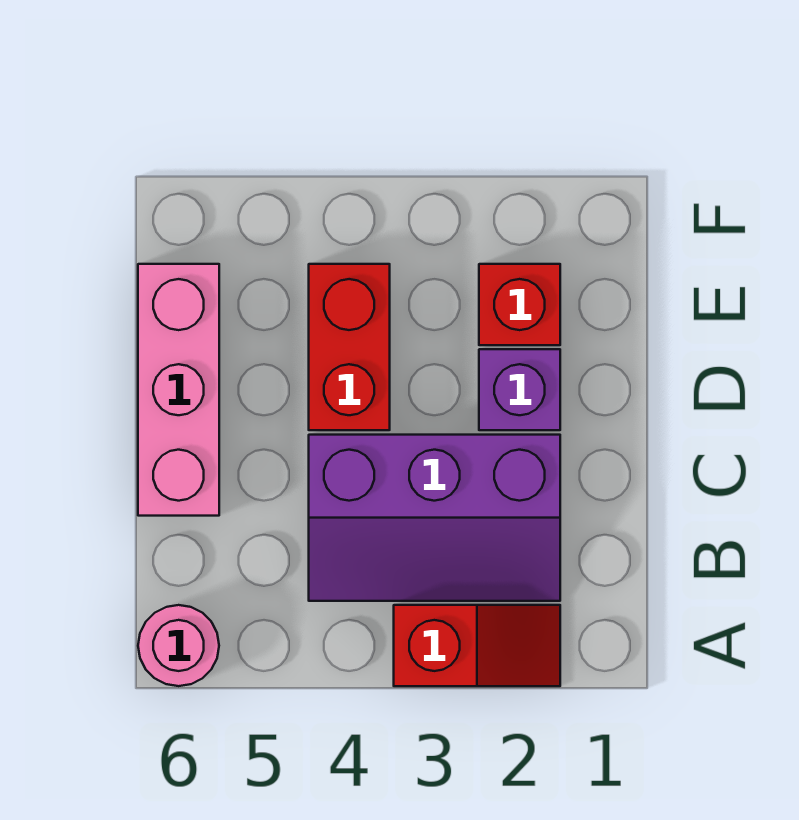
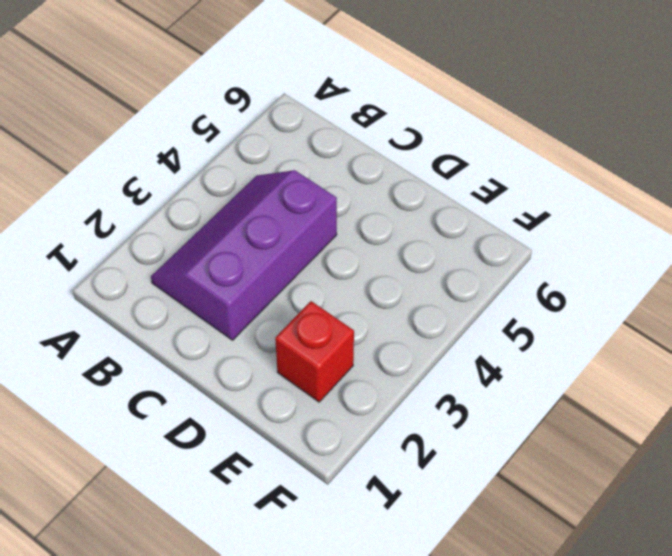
none -> red slope A2:A3 level 1 top 3
none -> pink round brick A6 level 1

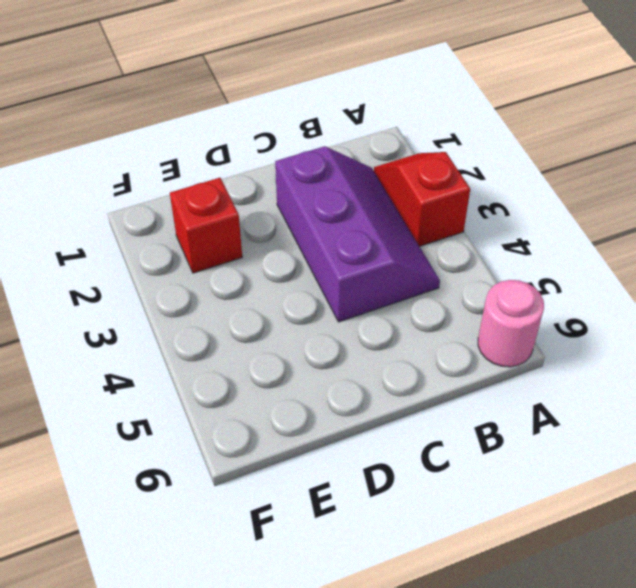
none -> pink brick C6:E6 level 1
none -> purple brick D2 level 1

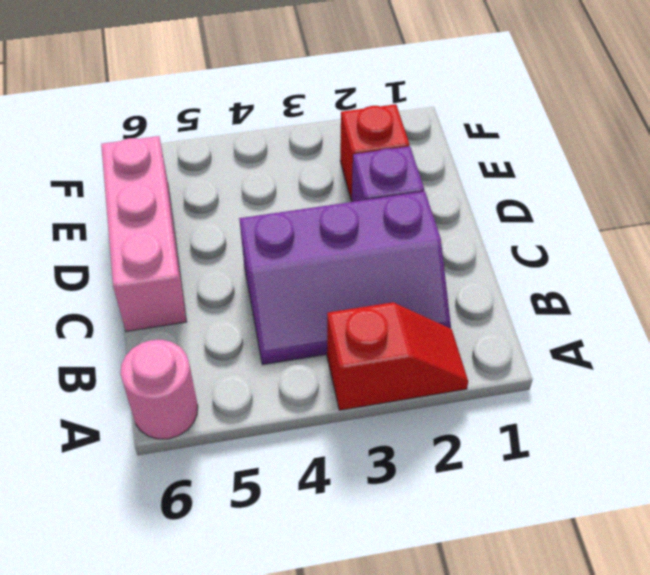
none -> red brick D4:E4 level 1

